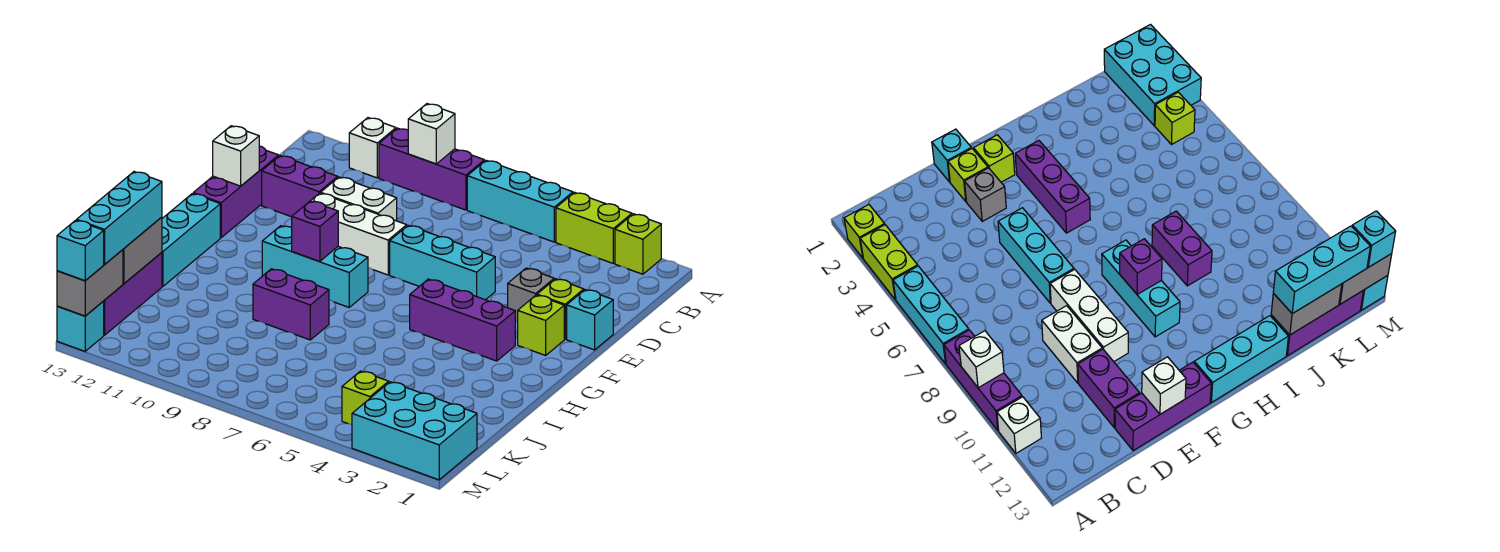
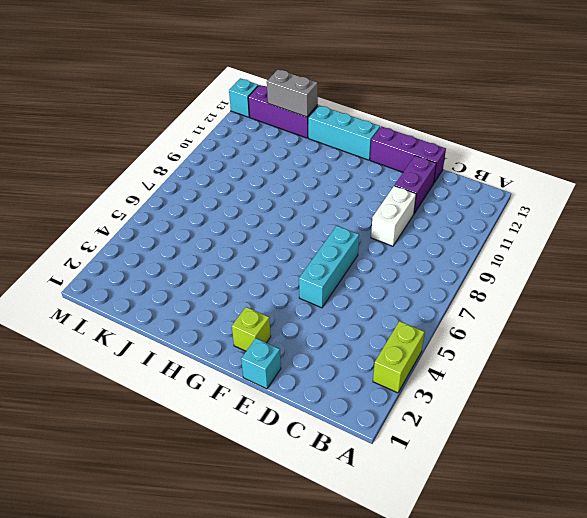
none -> lime brick A2 level 1
none -> cyan brick A5:A7 level 1
none -> purple brick A8:A10 level 1

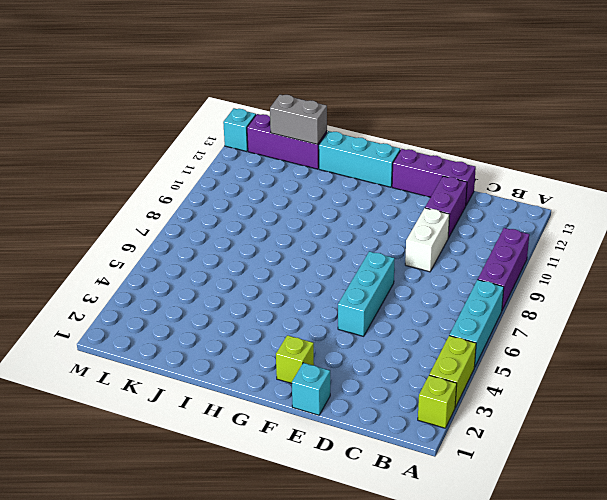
none -> white brick A11 level 1
none -> lime brick E2 level 1
none -> grey brick E3 level 1

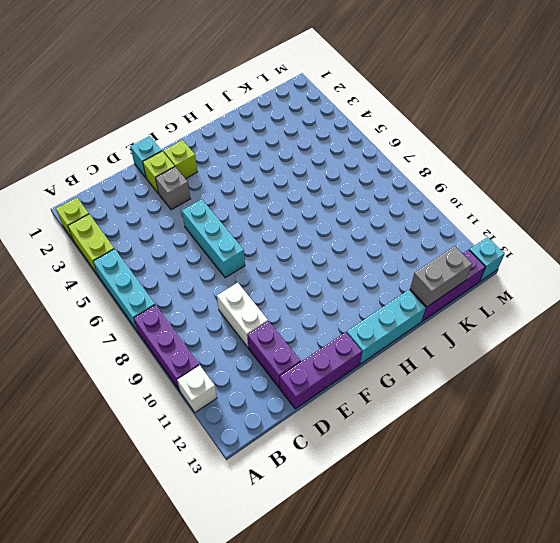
none -> white brick E8:E10 level 1
none -> purple brick G3:G5 level 1
none -> cyan brick G8:G10 level 1

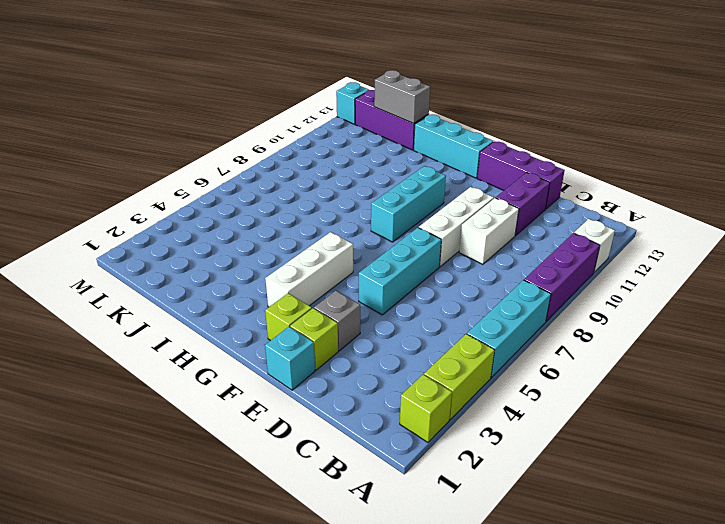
white brick G3:G5 level 1 -> purple brick G3:G5 level 1
none -> purple brick I8:I9 level 1
none -> cyan brick L1:M3 level 1
none -> lime brick L4 level 1

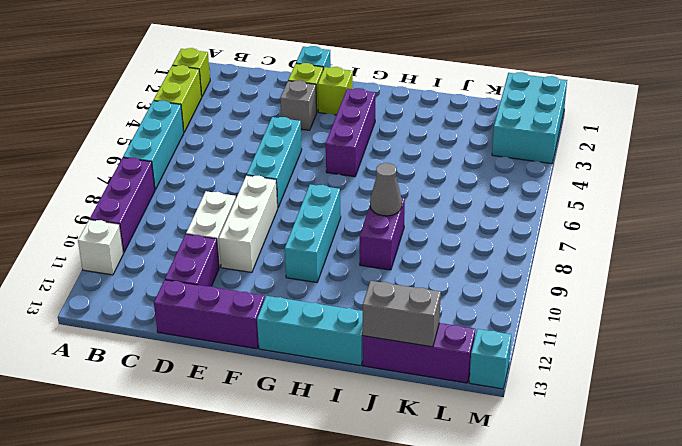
grey cone I8 level 2 -> none
none -> lime brick L4 level 1
none -> white brick A9 level 2
none -> white brick E13 level 2

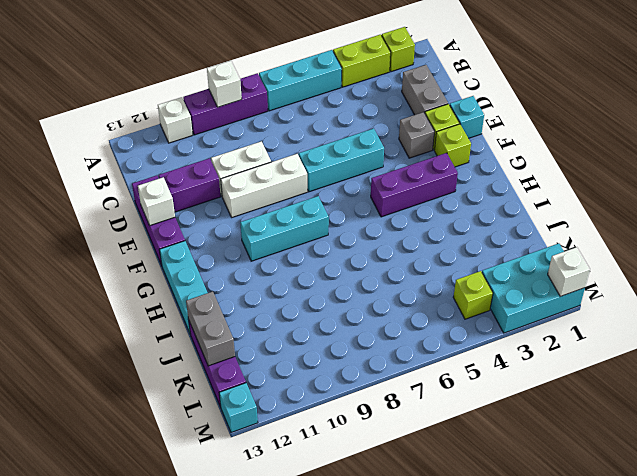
grey brick C2:D2 level 1 -> grey brick L13:M13 level 2
white brick M1 level 2 -> none
none -> purple brick I8:I9 level 1
none -> purple brick G9 level 2
none -> cyan brick J13:L13 level 3

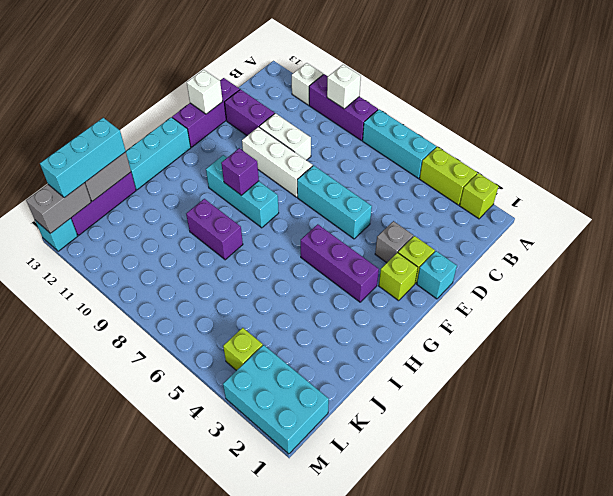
none -> cyan brick M13 level 3

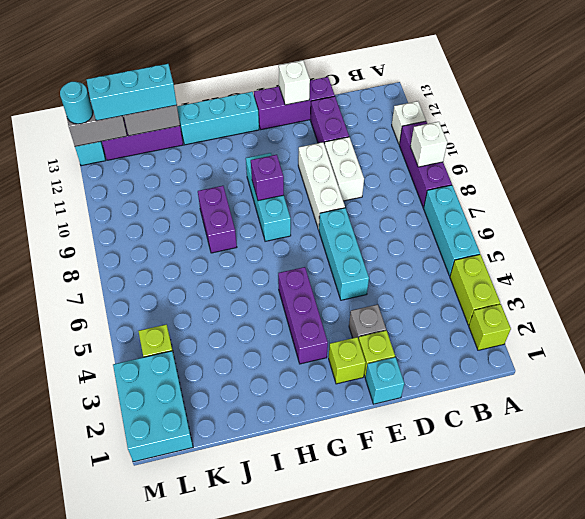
cyan round brick M13 level 3 -> cyan brick M13 level 3

